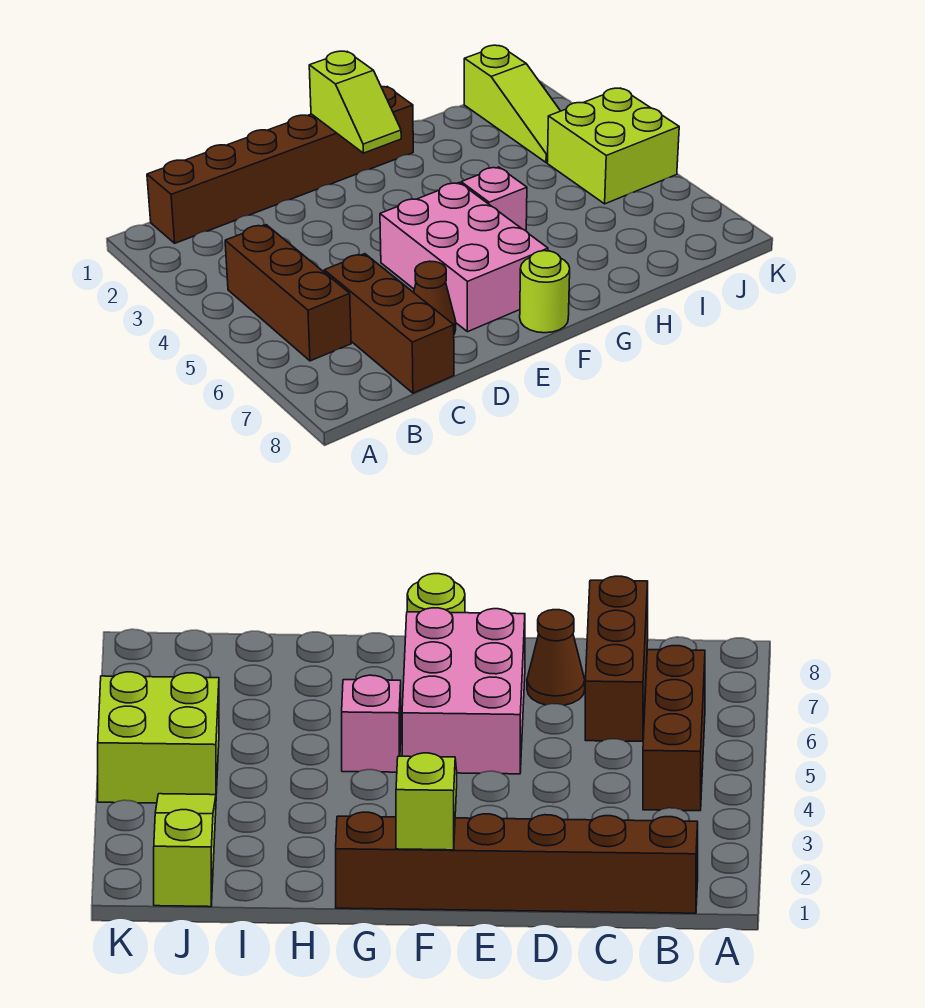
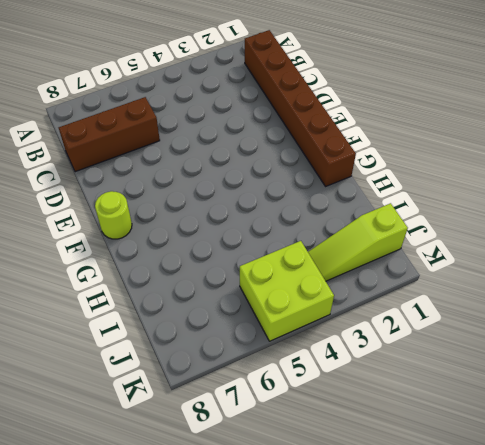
none -> brown brick B4:B6 level 1
none -> brown cone D7 level 1

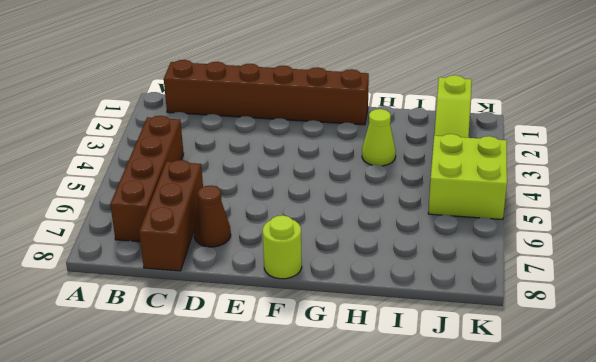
brown brick B4:B7 level 1 -> brown brick B4:B6 level 1
lime cone H3 level 1 -> none
none -> pink brick E5:F7 level 1
none -> pink brick G5 level 1

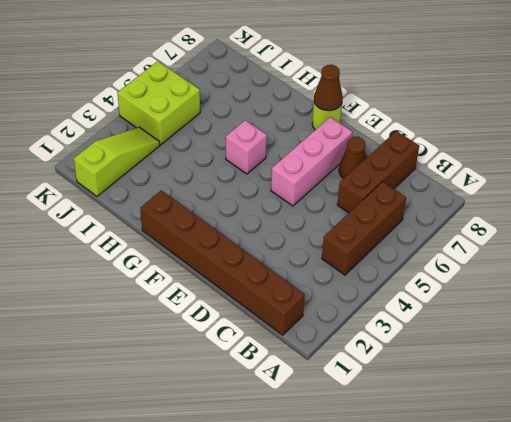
pink brick E5:E7 level 1 -> pink brick E5:F7 level 1
brown cone F8 level 2 -> none
none -> lime slope F1:F2 level 2 top 1

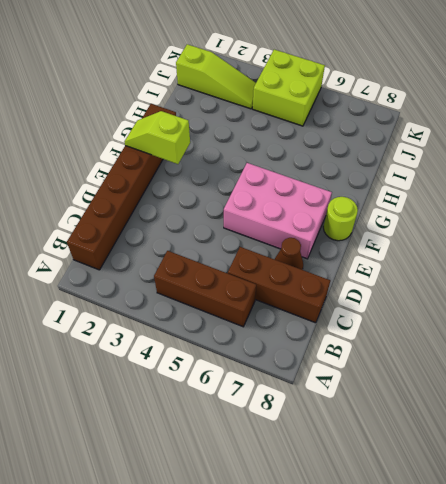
lime slope F1:F2 level 2 top 2 -> lime slope F1:F2 level 2 top 1
none -> pink brick G5 level 1

